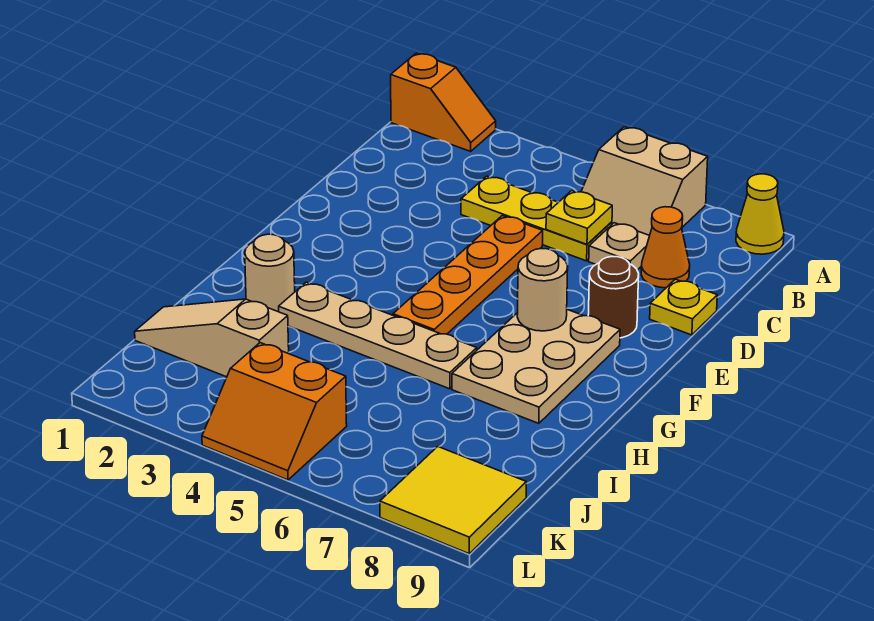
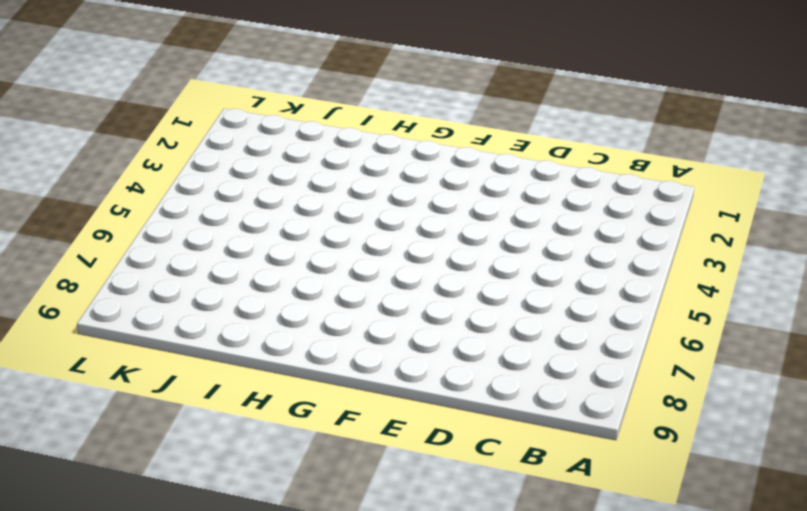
none -> orange slope A1:A2 level 1 top 1
none -> tan slope A6:B7 level 1 top A
none -> yellow cone A9 level 1

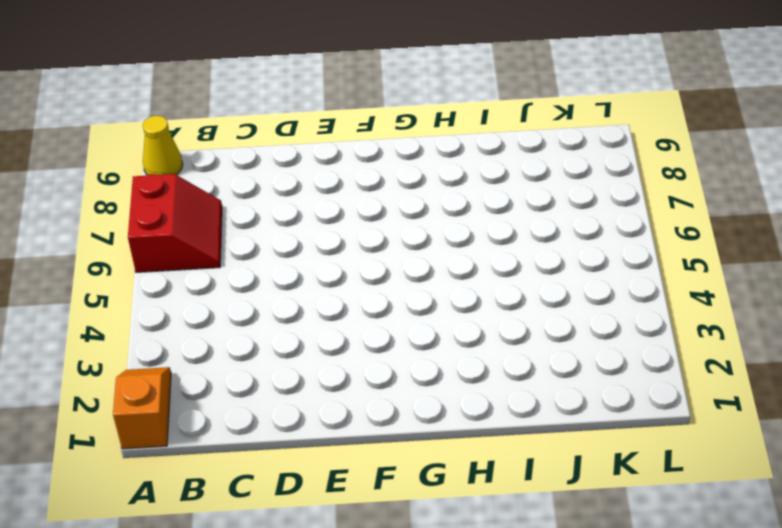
red slope A6:B7 level 1 top A -> tan slope A6:B7 level 1 top A
none -> yellow plate C4:C6 level 1
none -> tan plate C7 level 1
none -> orange cone C8 level 1

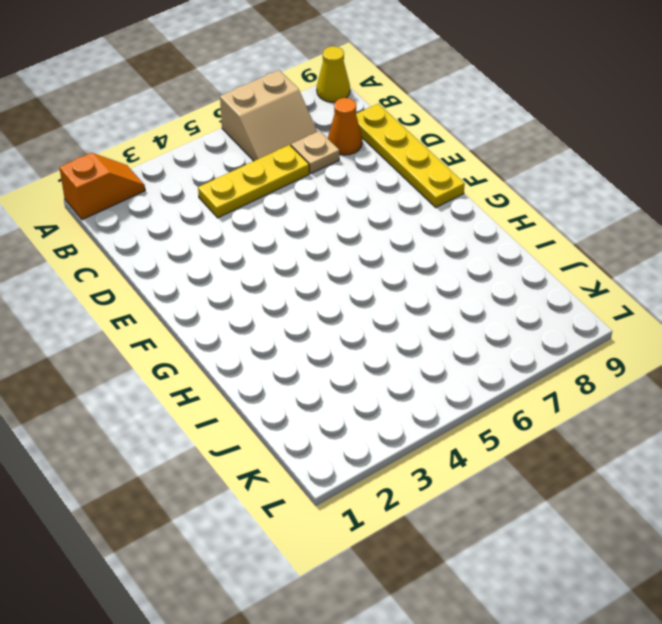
yellow plate C9:F9 level 1 -> yellow plate D9 level 1
none -> orange plate D5:G5 level 1
none -> brown round brick E8 level 1
none -> tan plate F7:H8 level 1

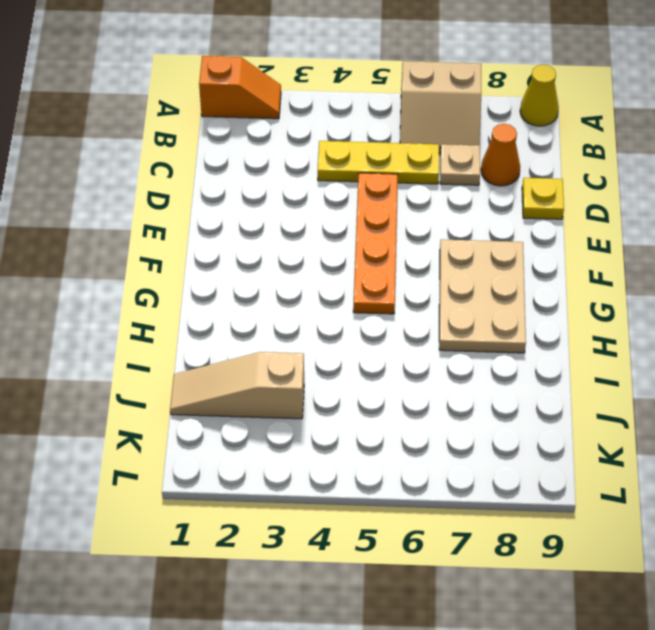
none -> brown round brick E8 level 1
none -> tan round brick H2 level 1
none -> tan plate H3:H6 level 1

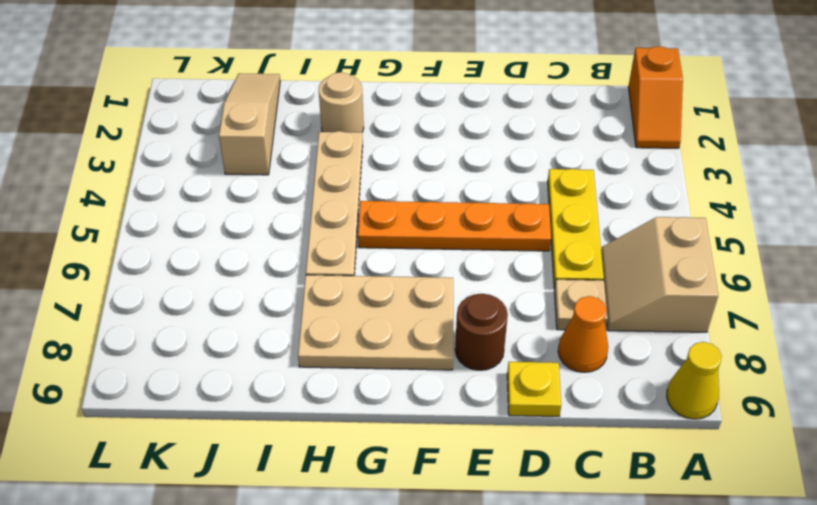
none -> orange slope K4:L5 level 1 top K
none -> yellow tile K8:L9 level 1
none -> yellow plate C6 level 2

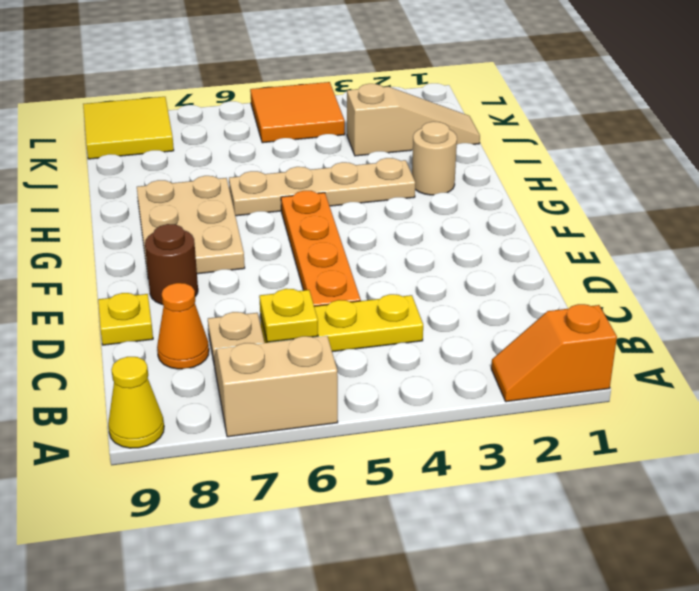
orange tile K4:L5 level 1 -> orange slope K4:L5 level 1 top K
none -> tan round brick F7 level 2

